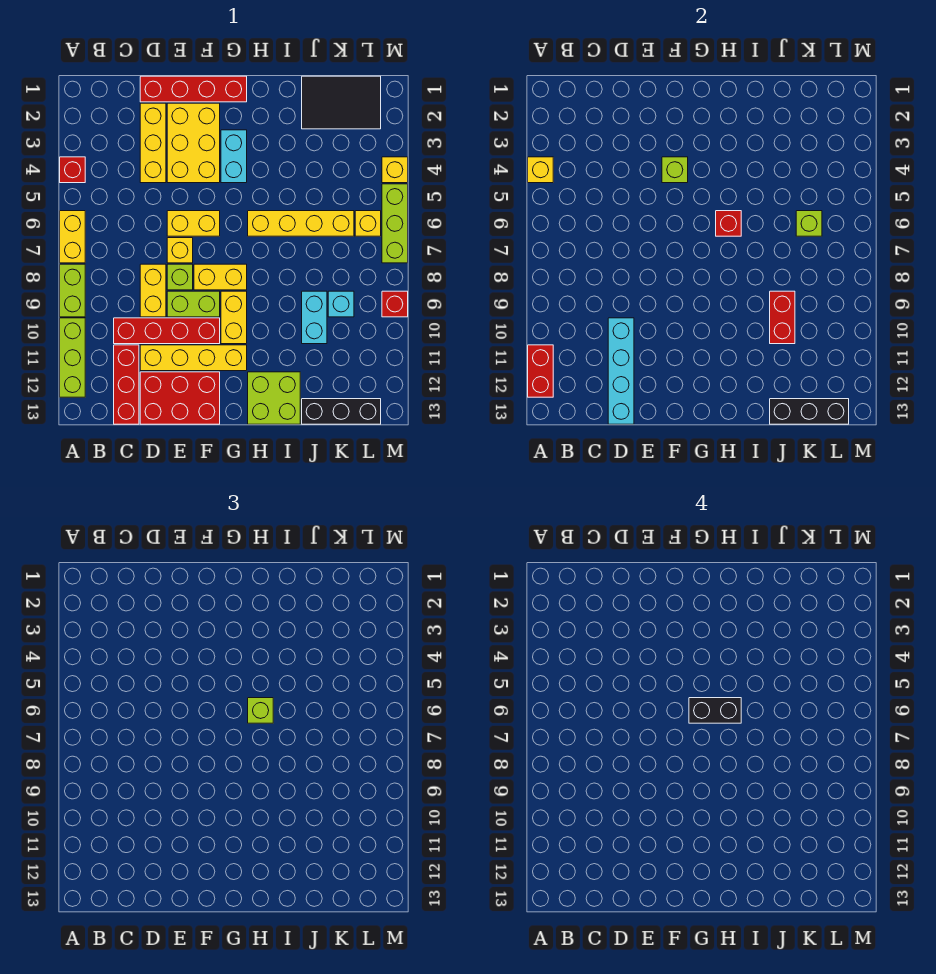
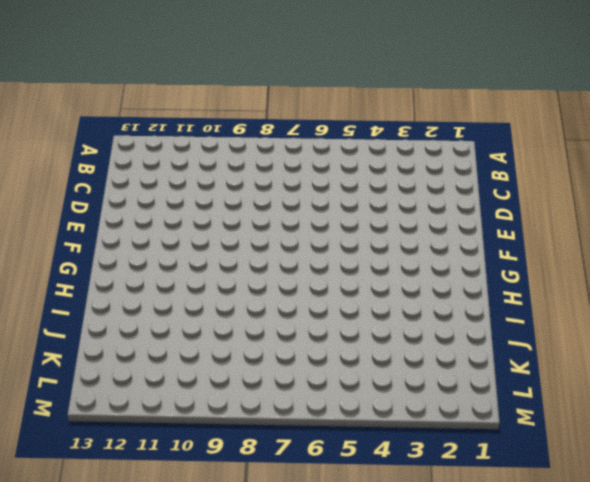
none -> red brick A4 level 1
none -> yellow brick A6:A7 level 1
none -> lime brick A8:A9 level 1
none -> lime brick A10:A12 level 1

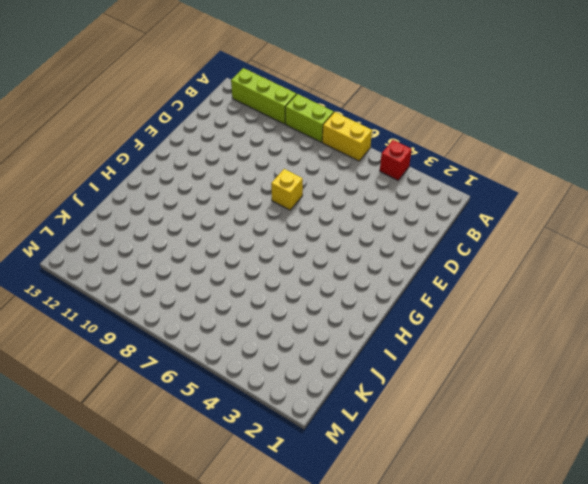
none -> red brick C10:F10 level 1
none -> red brick C11:C13 level 1
none -> red brick D1:G1 level 1
none -> yellow brick D2:D4 level 1

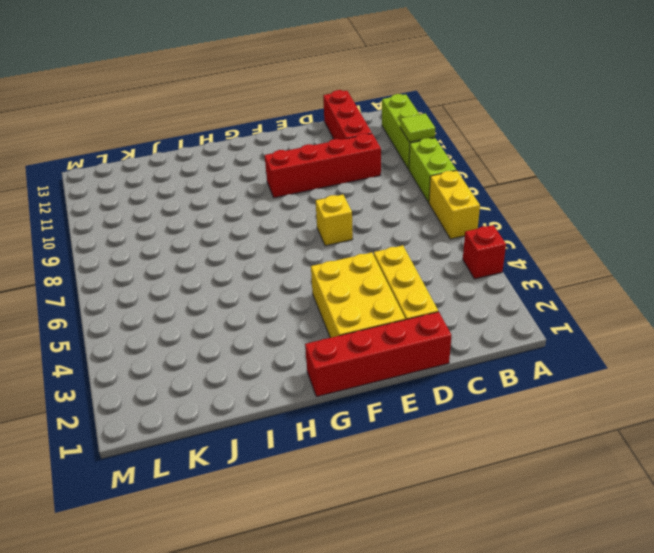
lime tile A10 level 2 -> none
none -> yellow brick D8:D9 level 1
none -> yellow brick D11:G11 level 1
none -> red brick D12:F13 level 1
none -> yellow brick E6:F6 level 1

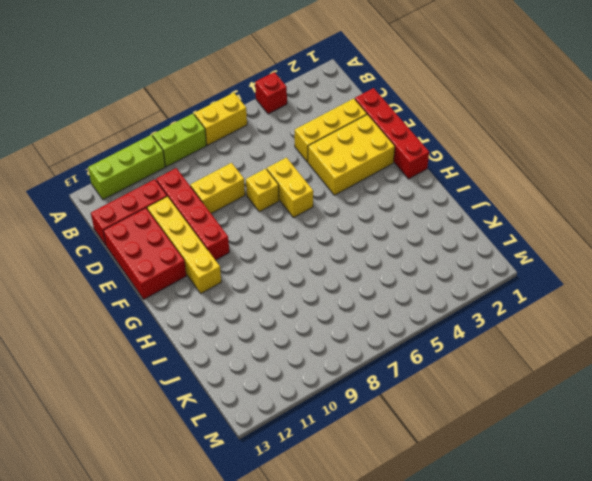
none -> lime brick E8 level 1
none -> lime brick E9:F9 level 1
none -> yellow brick F8:G8 level 1
none -> cyan brick G3:G4 level 1

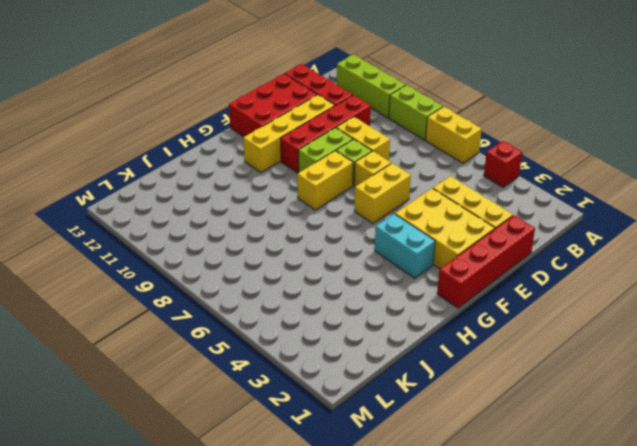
none -> yellow brick G9:G10 level 1
none -> yellow brick H6:K6 level 1
none -> lime brick H12:I13 level 1
none -> black tile J1:L2 level 1

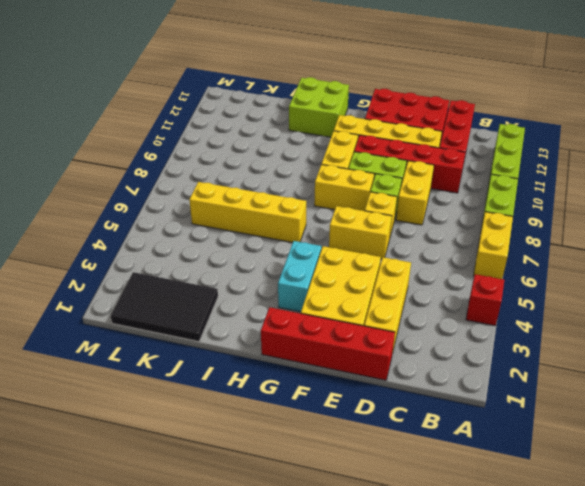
none -> cyan brick J9:J10 level 1
none -> black brick J13:L13 level 1
none -> cyan brick K9 level 1
none -> yellow brick L6 level 1

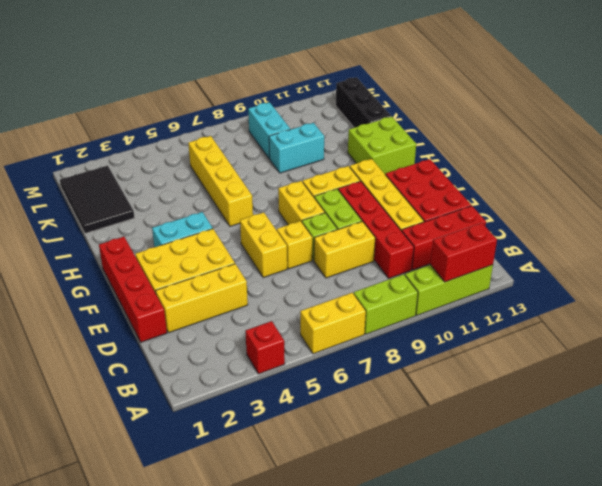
cyan brick K9:L9 level 1 -> cyan brick K9 level 1
none -> yellow brick L6 level 1
none -> yellow brick M4 level 1
none -> lime brick M5:M7 level 1
none -> red brick M9 level 1

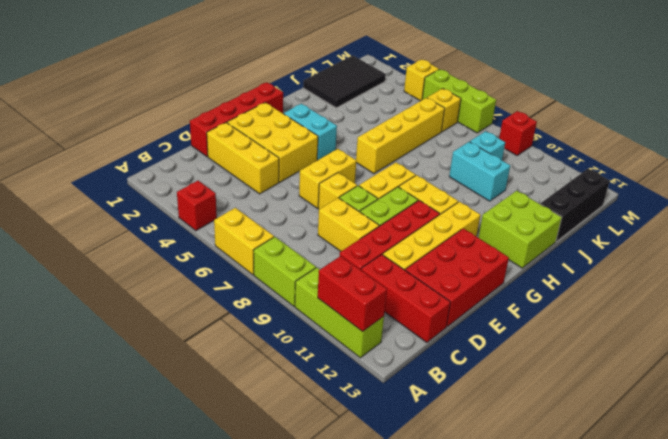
none -> yellow brick A4 level 2
none -> cyan brick D10:D13 level 2
none -> lime brick F4 level 2
none -> red brick H6 level 2

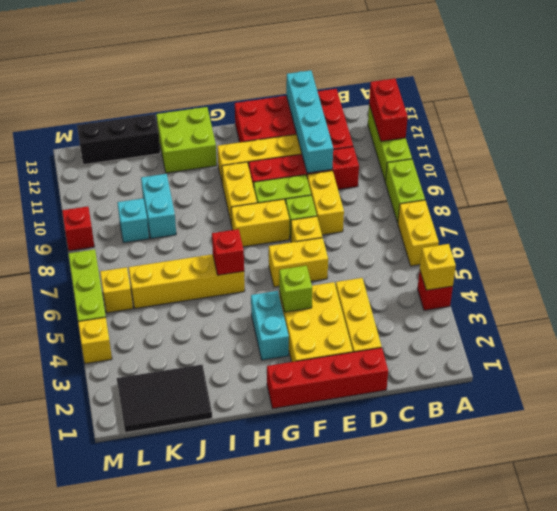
none -> red brick J9:J10 level 2
none -> black brick J13:L13 level 2
none -> lime brick K6 level 2
none -> lime brick H6 level 3

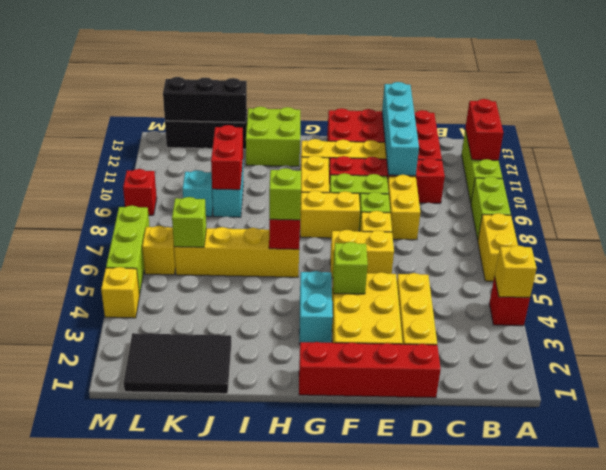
none -> black brick G6:H6 level 4

